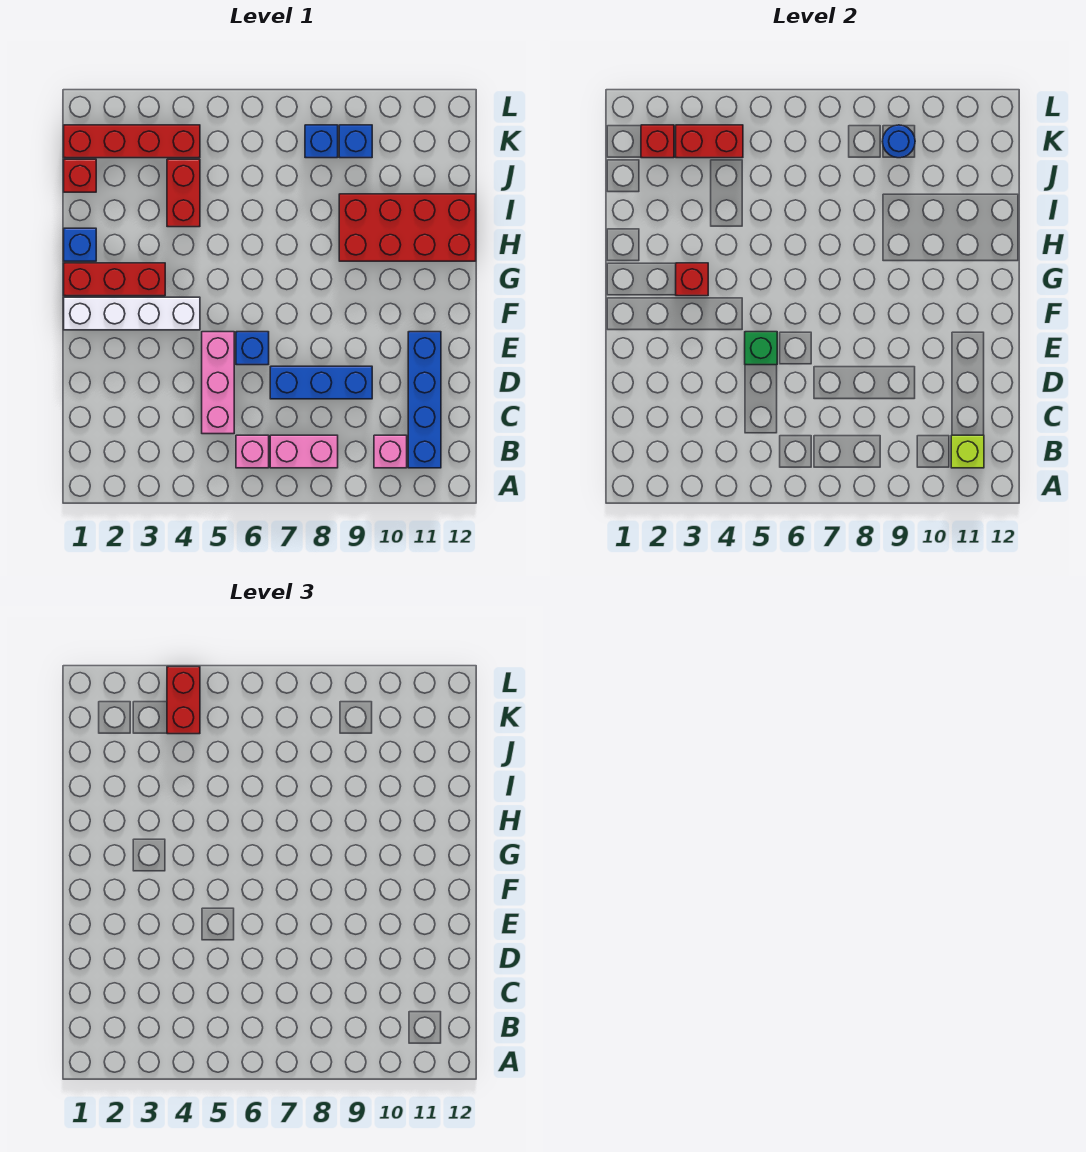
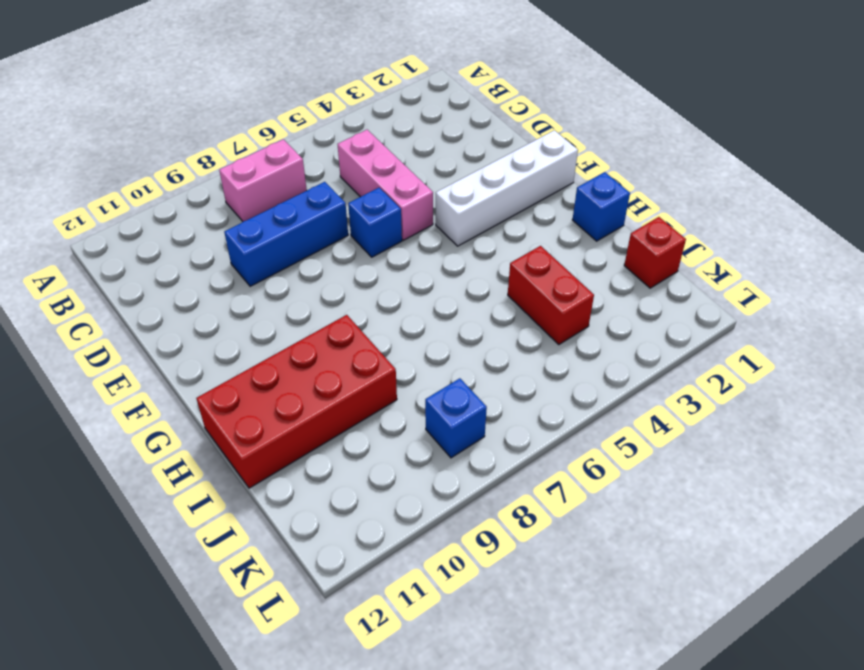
none -> pink brick B6 level 1
none -> pink brick B10 level 1
none -> blue brick B11:E11 level 1

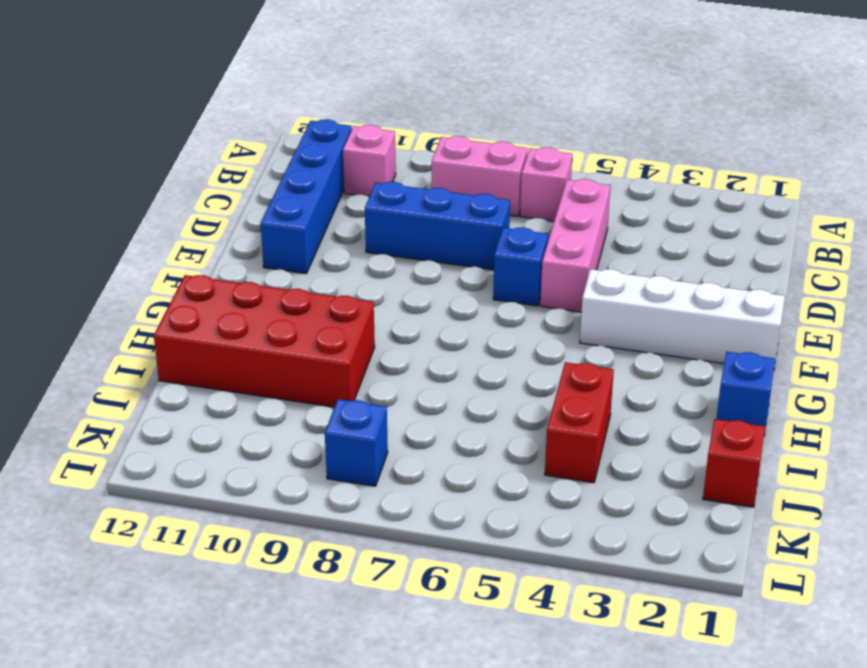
none -> red brick G1:G3 level 1
none -> red brick K1:K4 level 1
none -> blue brick K9 level 1

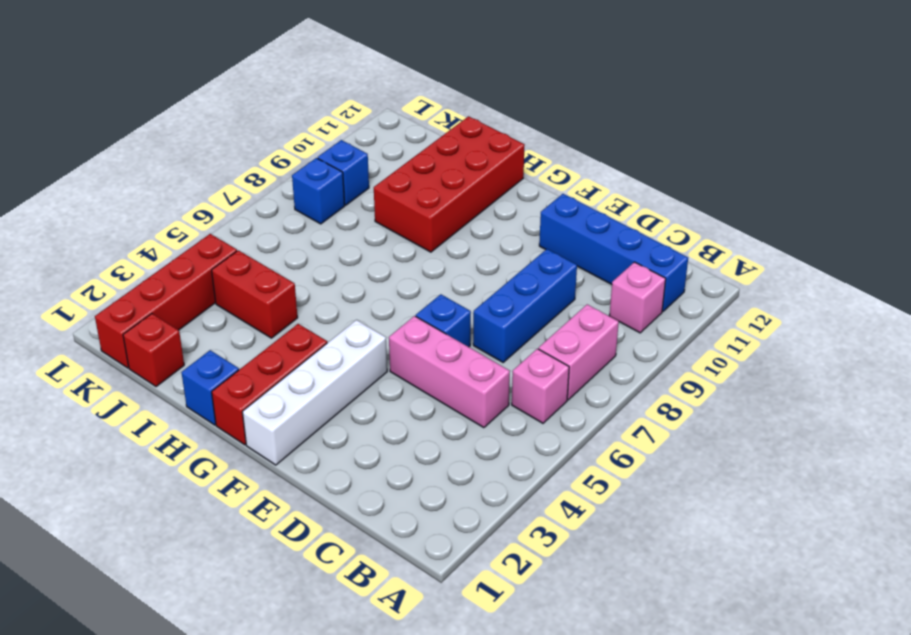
none -> lime brick B11 level 2
none -> green brick E5 level 2
none -> red brick G3 level 2

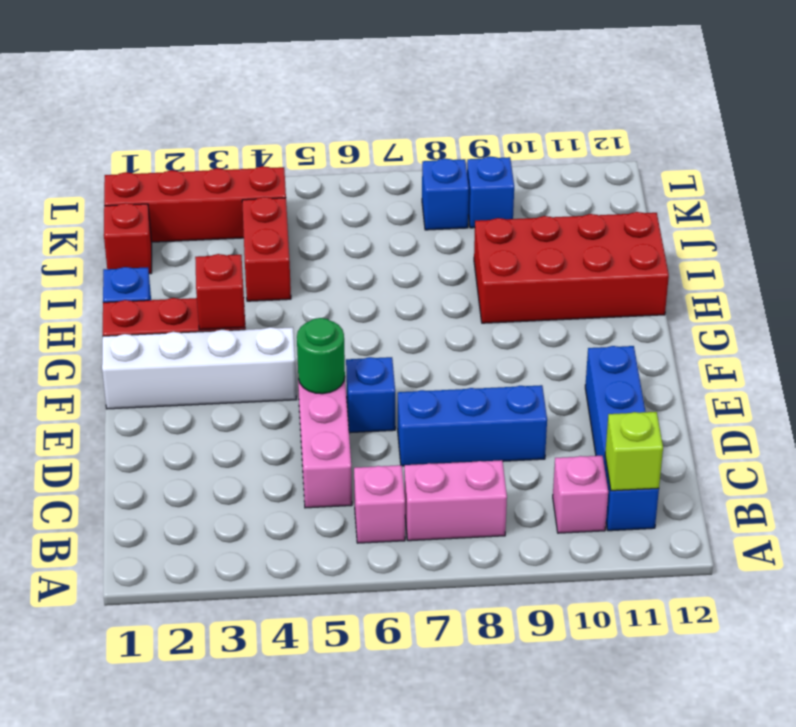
green round brick E5 level 2 -> green brick E5 level 2
none -> red brick K2 level 2
none -> red brick K3:K4 level 2
none -> blue round brick K9 level 2

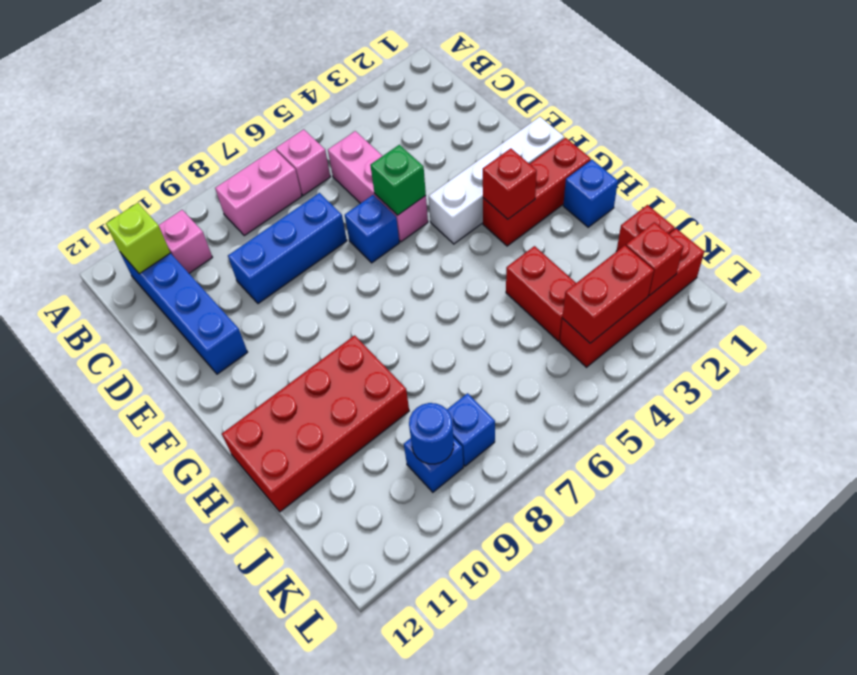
none -> red brick K4:L4 level 3

